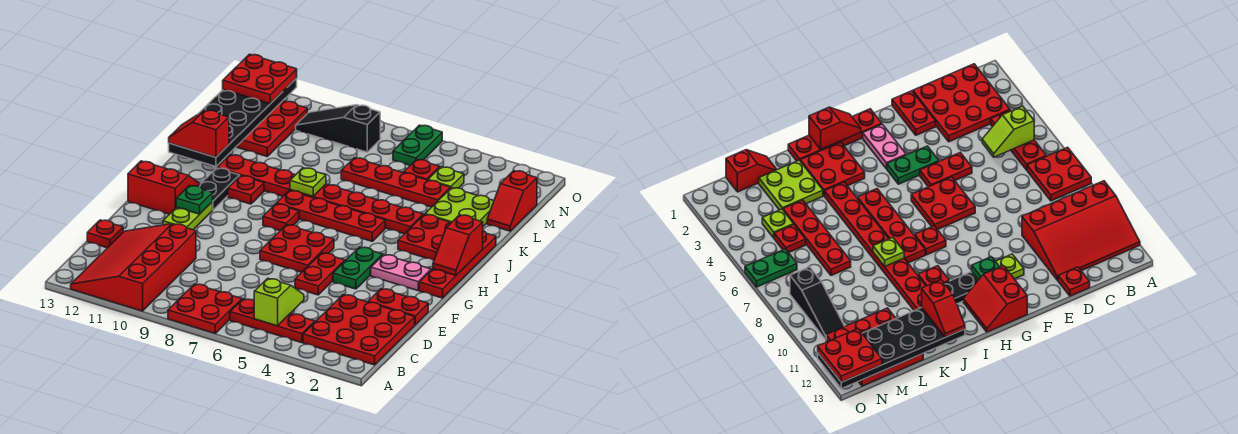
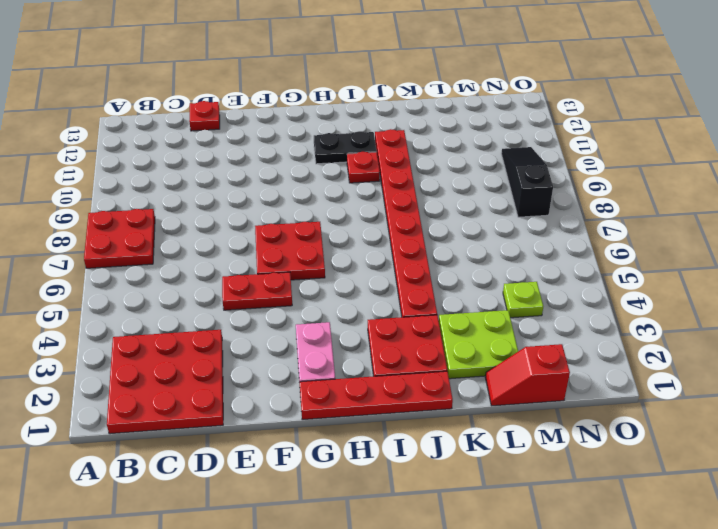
none -> red slope A10:D12 level 1 top 10
none -> red plate B4:B6 level 1
none -> red plate E1:E2 level 1
none -> green plate F4:G4 level 1

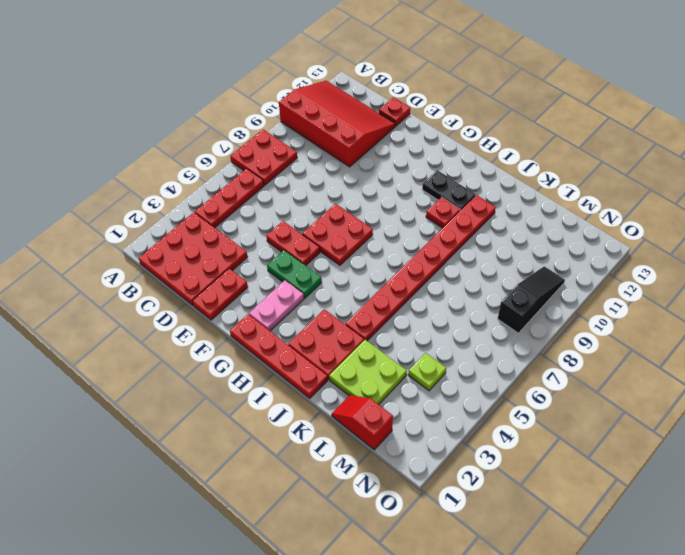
none -> lime plate F11:G11 level 1
none -> red slope G12:H13 level 1 top G
none -> red plate H8 level 1
none -> red plate I5:I8 level 1

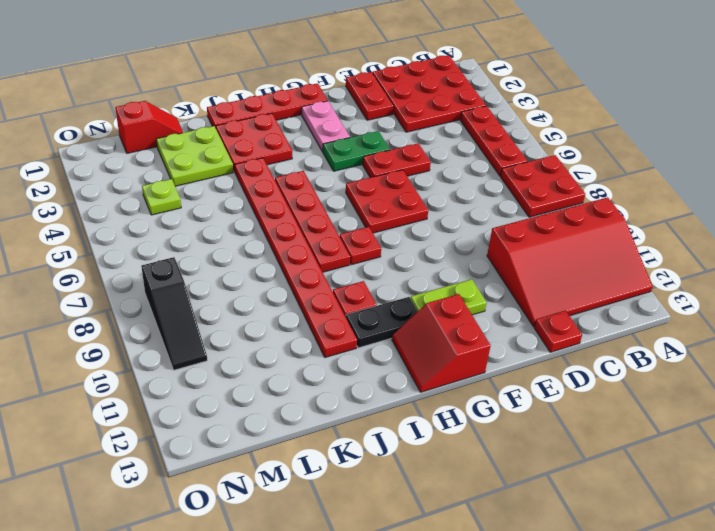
none -> red plate L4:L7 level 1
none -> red plate L11:N13 level 1
none -> red plate M5 level 1
none -> green plate N6:O6 level 1

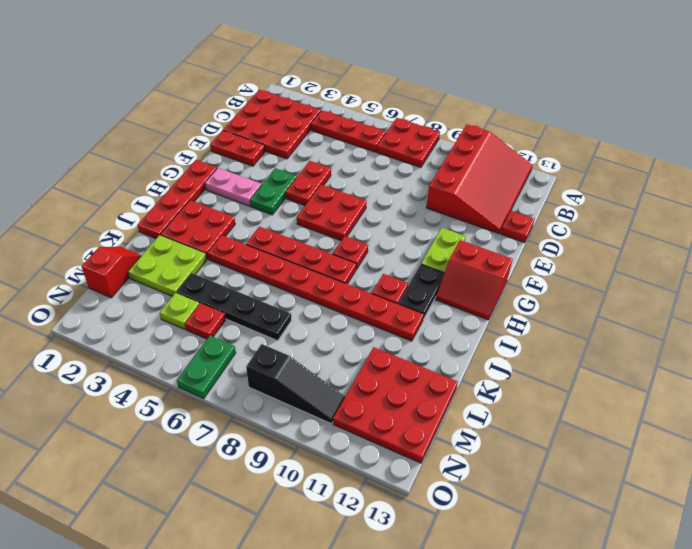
black plate L4:L7 level 1 -> red plate L4:L7 level 1
none -> lime slope B5:C5 level 2 top B
none -> green plate G11 level 2
none -> red slope H1:I1 level 2 top I
none -> lime plate J8 level 2

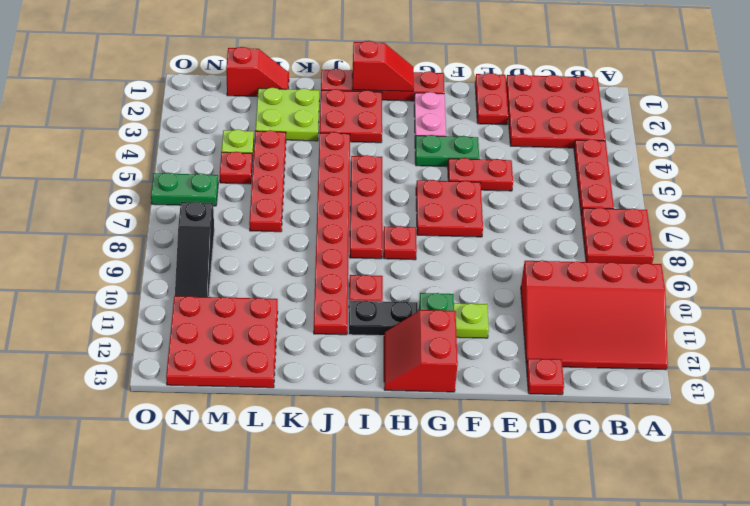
none -> lime slope B5:C5 level 2 top B
none -> lime plate J8 level 2
none -> black plate J12:O13 level 2
none -> red slope J12:J13 level 3 top 12

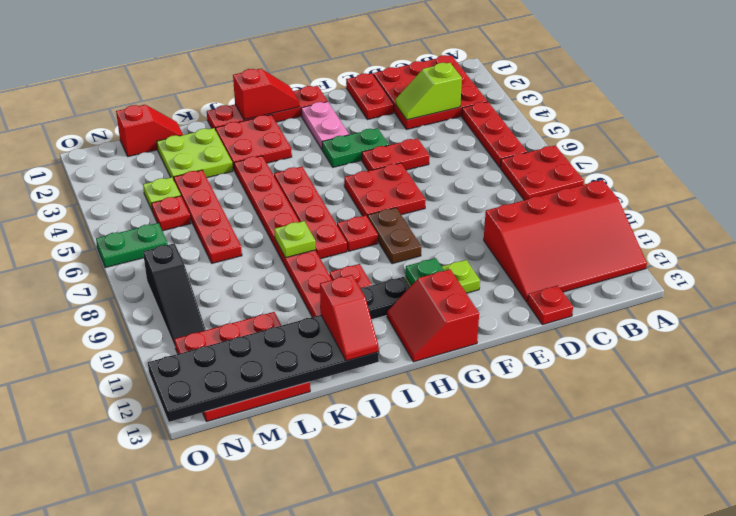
lime slope C3:D3 level 2 top C -> lime slope B5:C5 level 2 top B
brown plate G8:G9 level 1 -> none
none -> red plate N12:O13 level 3

